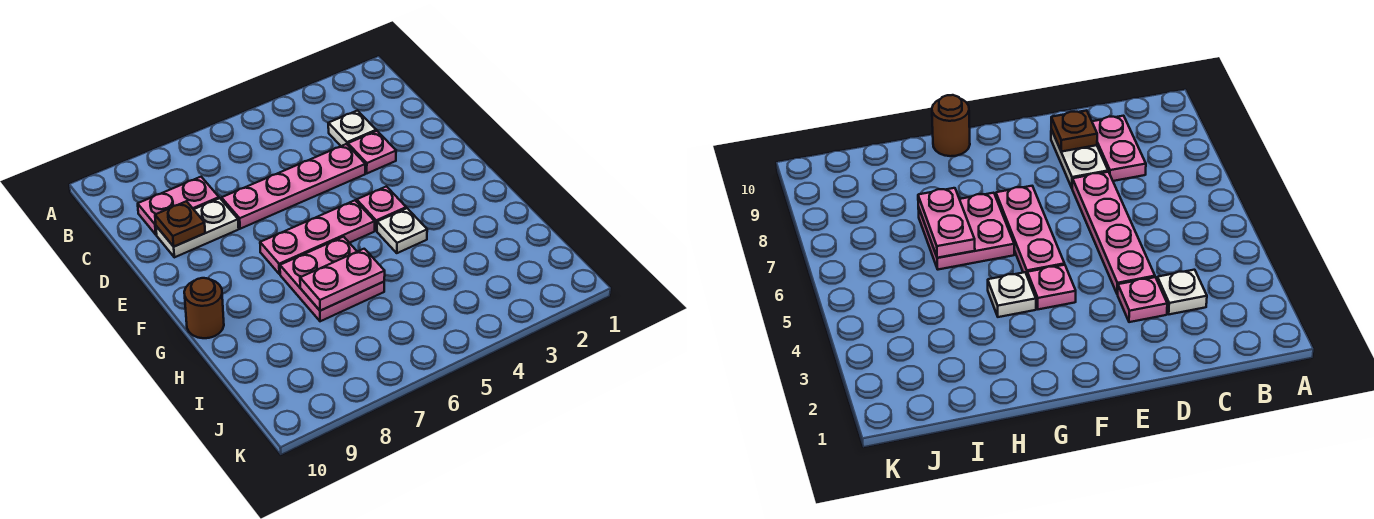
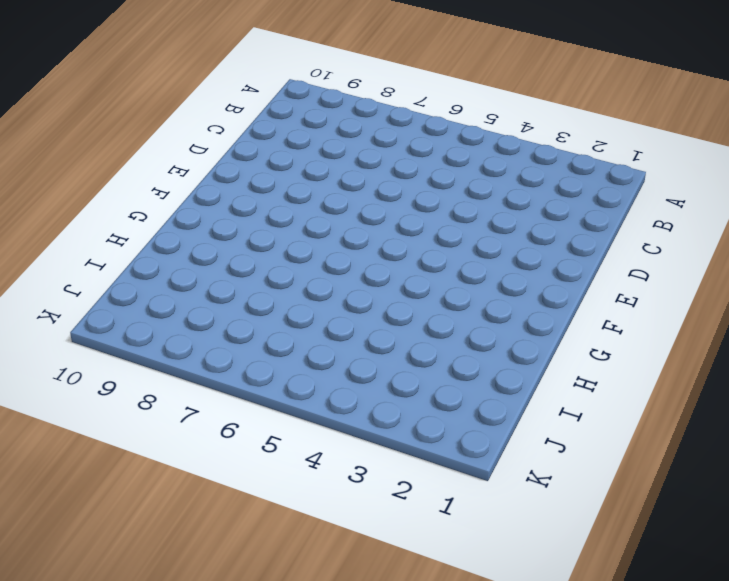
none -> white plate C3 level 1
none -> pink plate C8:C9 level 1
none -> pink plate D3 level 1

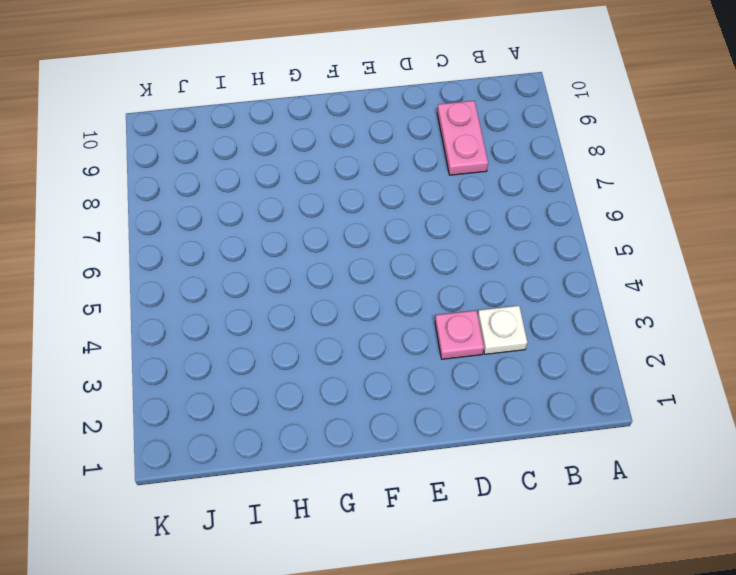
none -> pink plate D4:D7 level 1
none -> white plate D8:D9 level 1
none -> pink plate F4 level 1

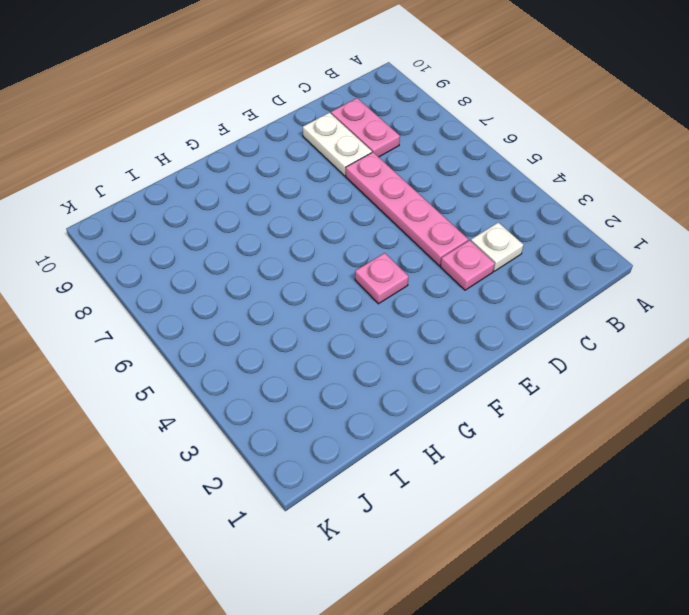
none -> pink plate F5:F7 level 1
none -> white plate G4 level 1
none -> pink plate G6:H7 level 1

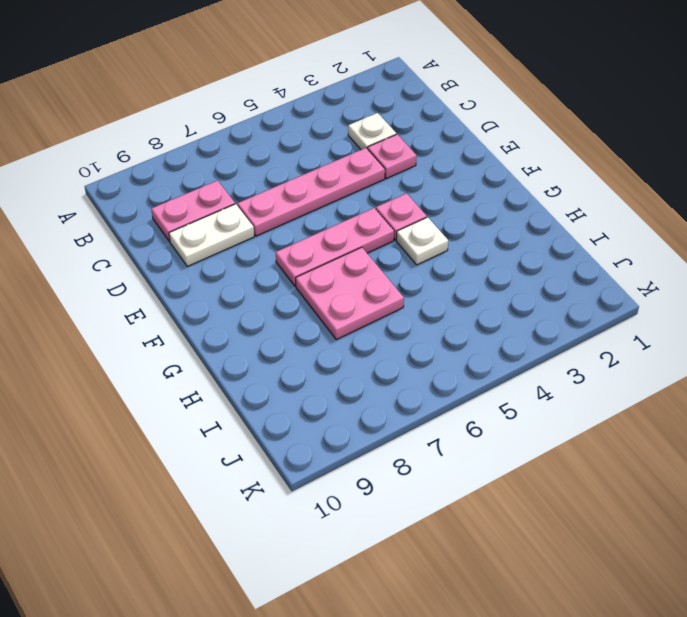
none -> brown round brick G10 level 1
none -> brown plate D9 level 2
none -> pink plate H6:H7 level 2

